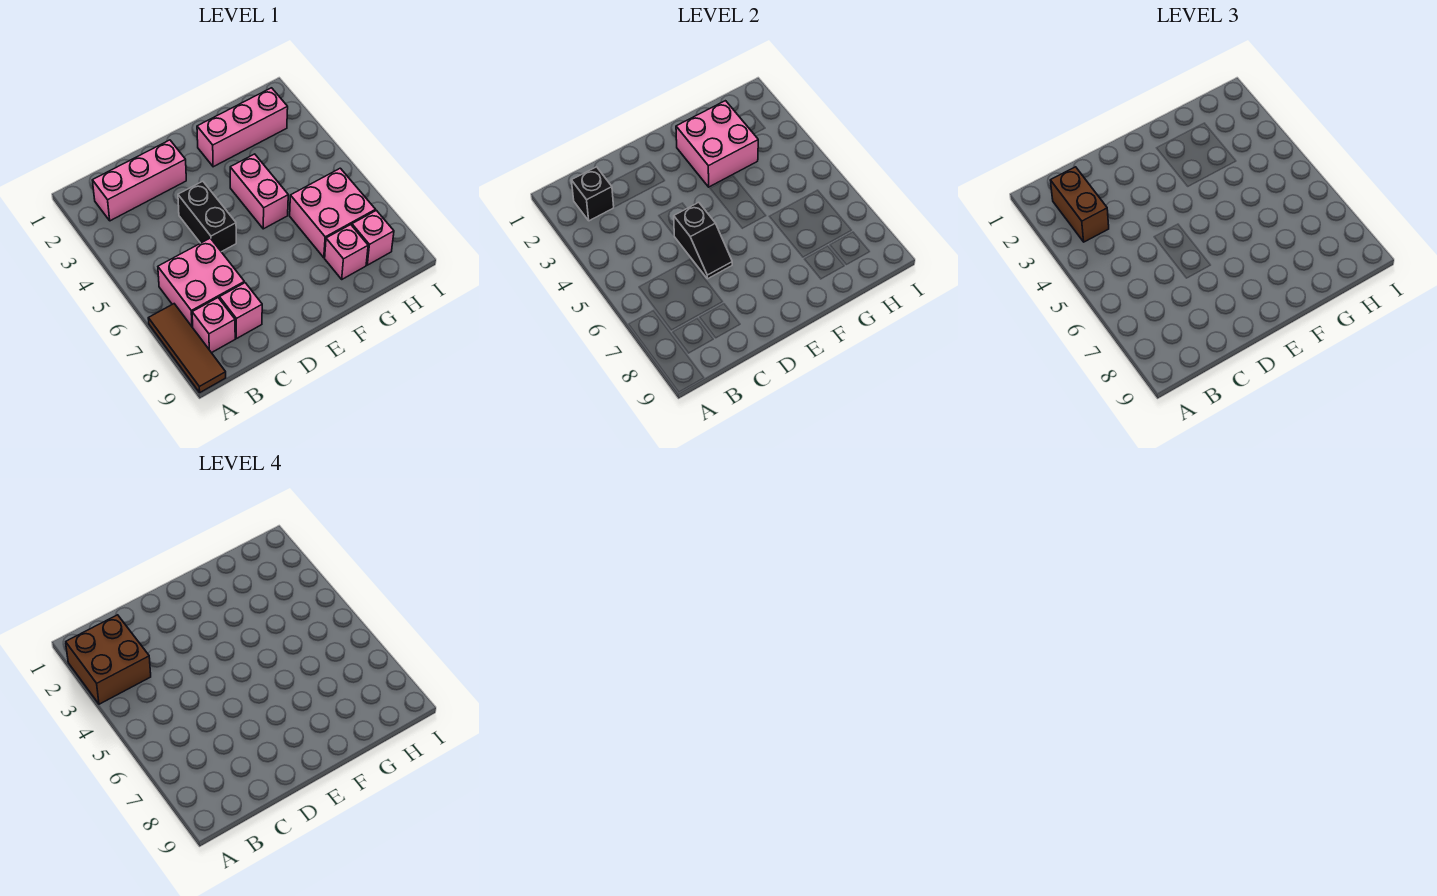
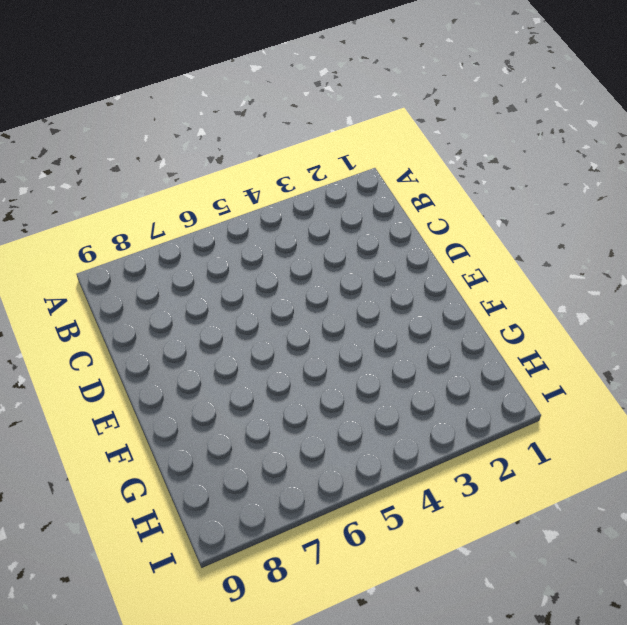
none -> brown tile A7:A9 level 1
none -> pink brick B2:D2 level 1
none -> pink brick B6:C7 level 1

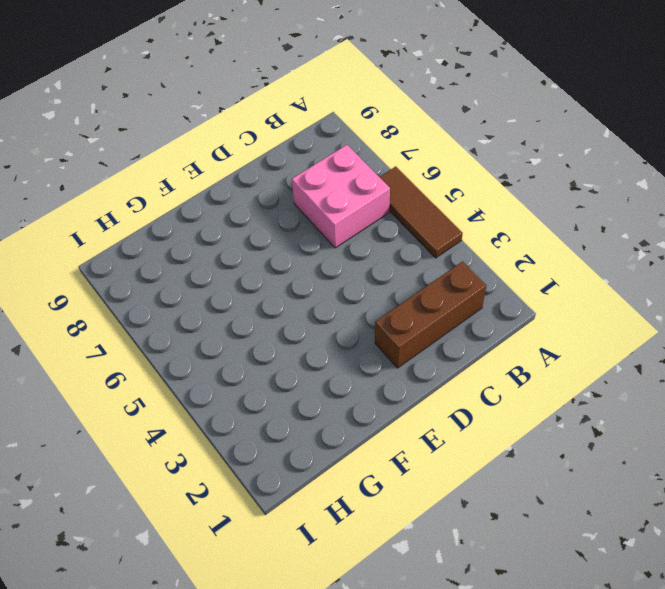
brown tile A4:A6 level 1 -> brown tile A7:A9 level 1
brown brick B2:D2 level 1 -> pink brick B2:D2 level 1
none -> pink brick B8 level 1
none -> pink brick C8 level 1
none -> black brick D4:D5 level 1

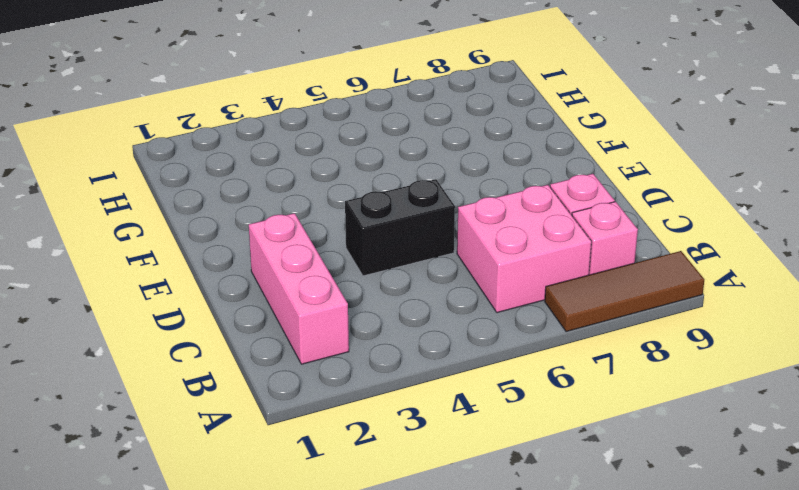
none -> pink brick F2:H2 level 1
none -> pink brick F4:F5 level 1
none -> pink brick G6:H7 level 1

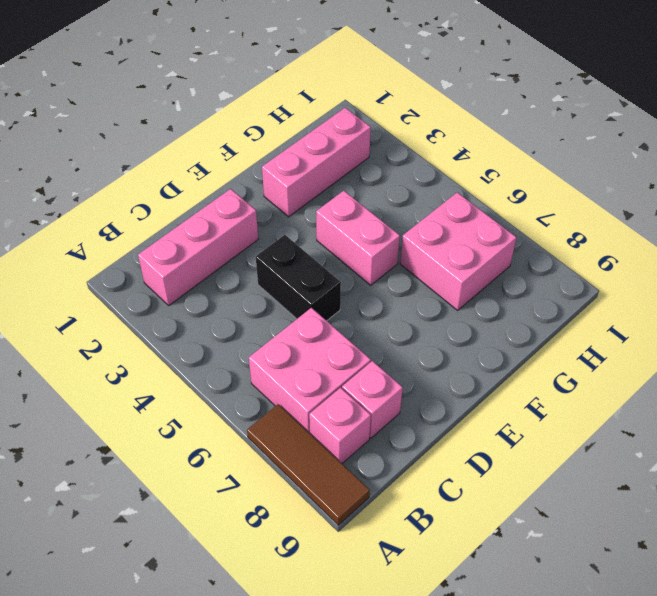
none -> pink brick G8 level 1
none -> pink brick H8 level 1
none -> black brick B2 level 2

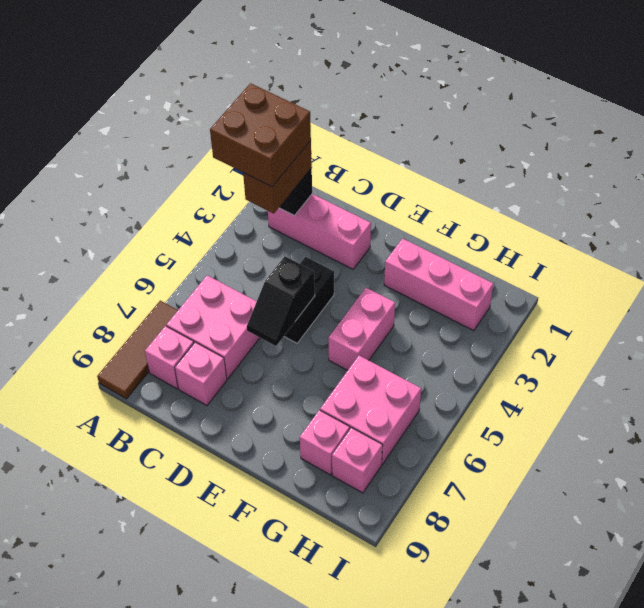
none -> pink brick F2:G3 level 2

